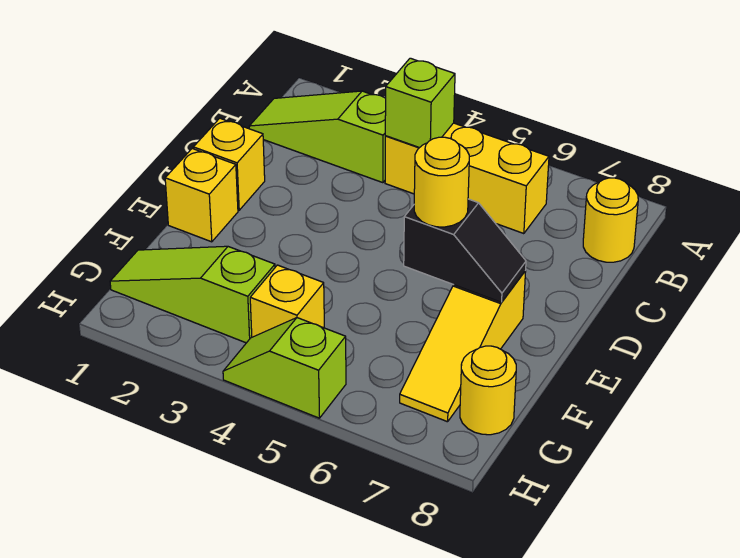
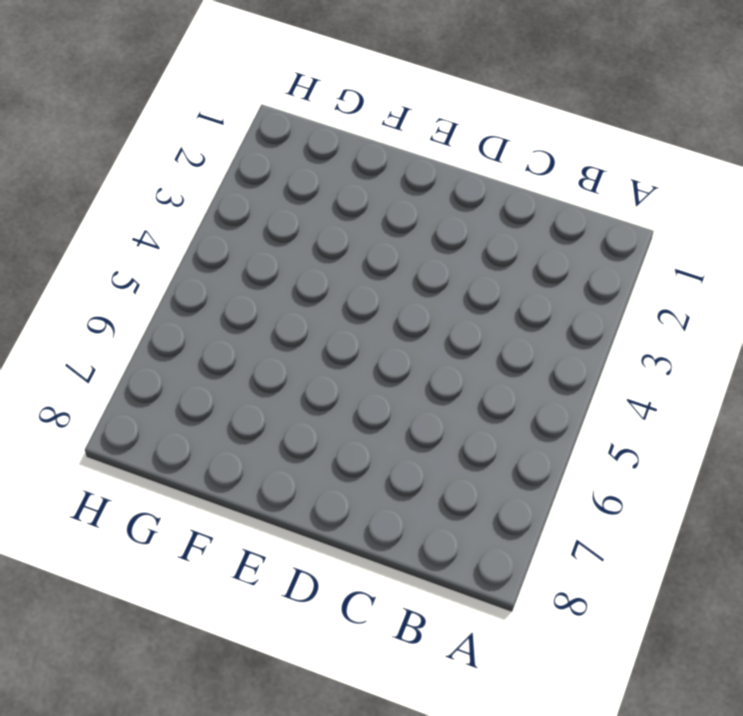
none -> lime slope B1:B3 level 1 top 3
none -> yellow brick B4:B6 level 1
none -> yellow round brick B8 level 1

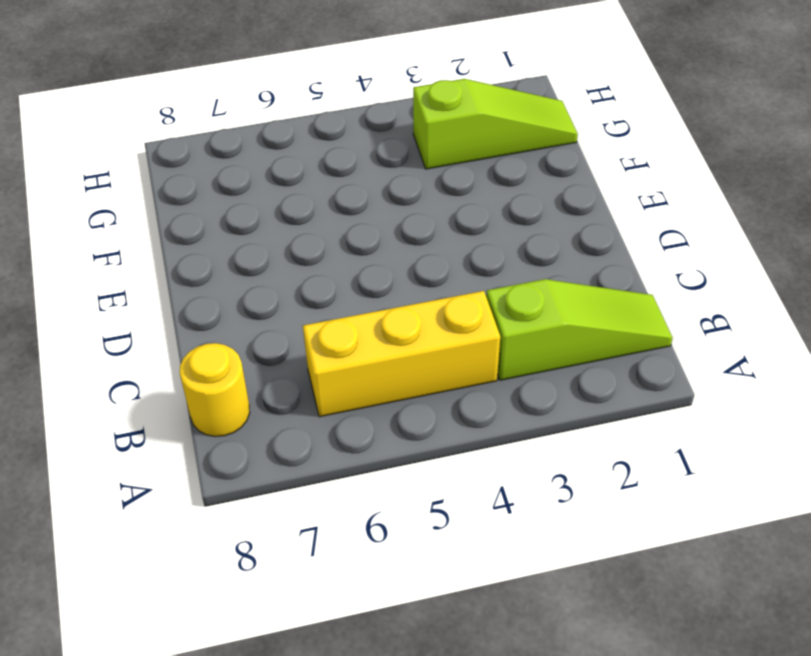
none -> yellow brick D1 level 1
none -> yellow brick E1 level 1
none -> yellow slope E7:G7 level 1 top E

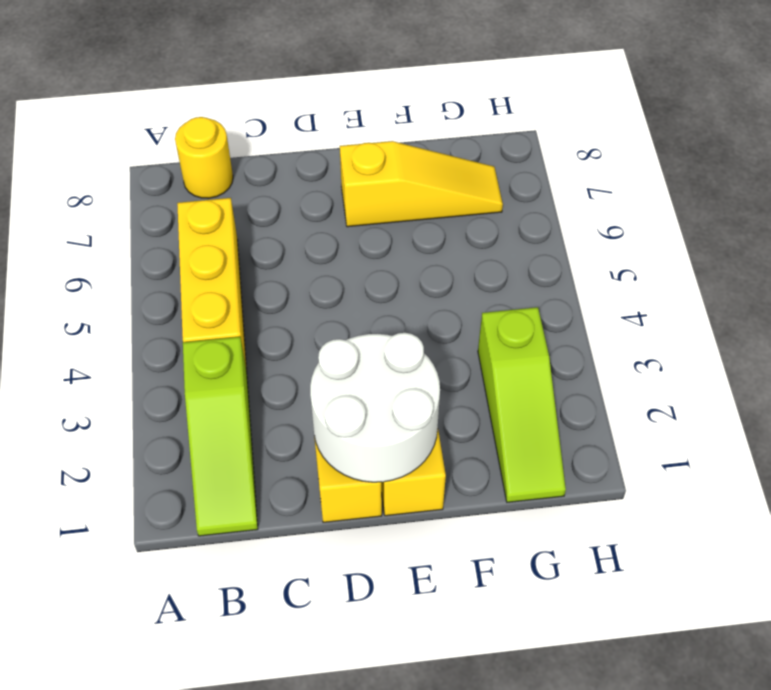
white round brick D1:E2 level 2 -> none
none -> yellow brick G4 level 1
none -> yellow round brick G8 level 1
none -> lime slope H4:H5 level 1 top 5

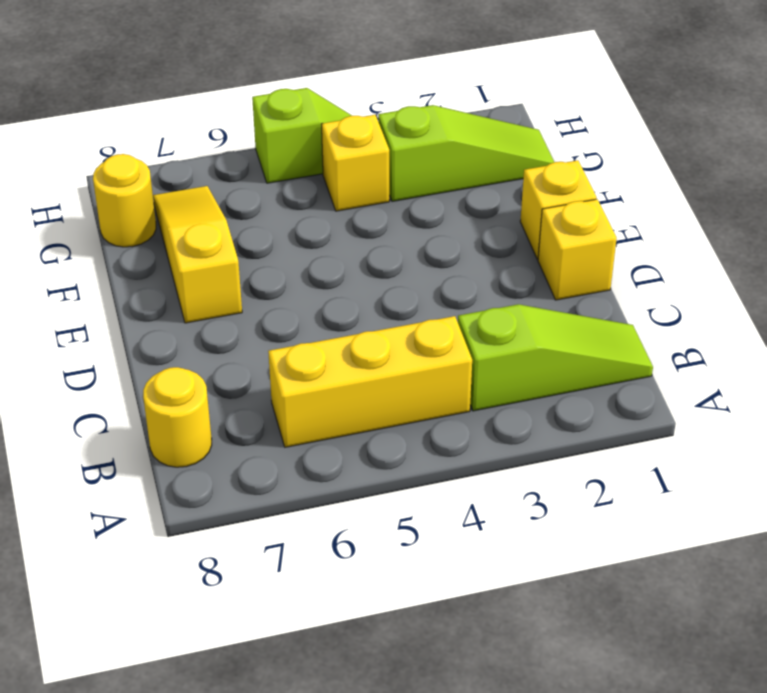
none -> lime brick B4 level 2
none -> black slope E6:E7 level 2 top 6
none -> yellow round brick E6 level 3

